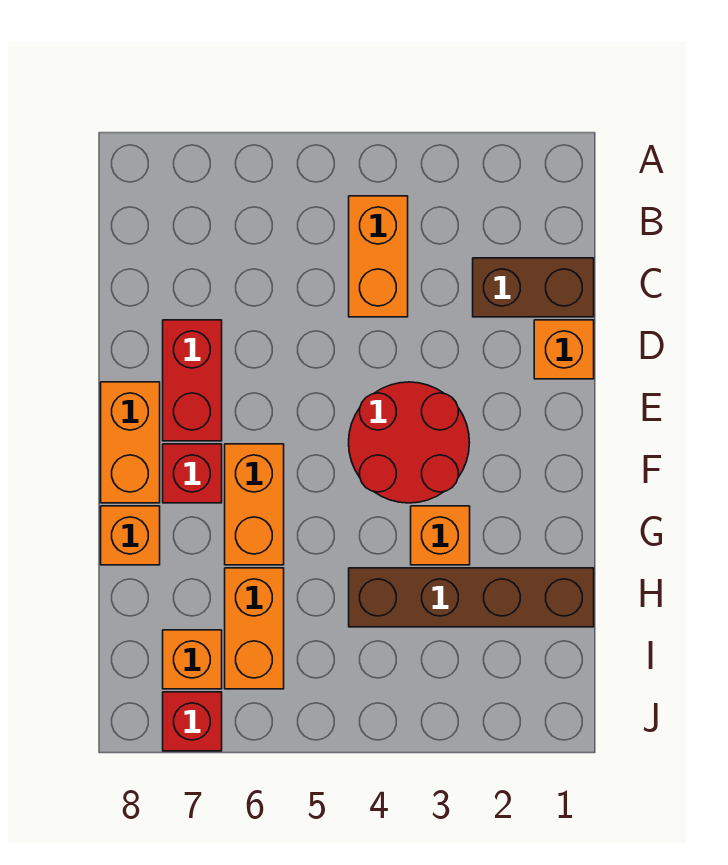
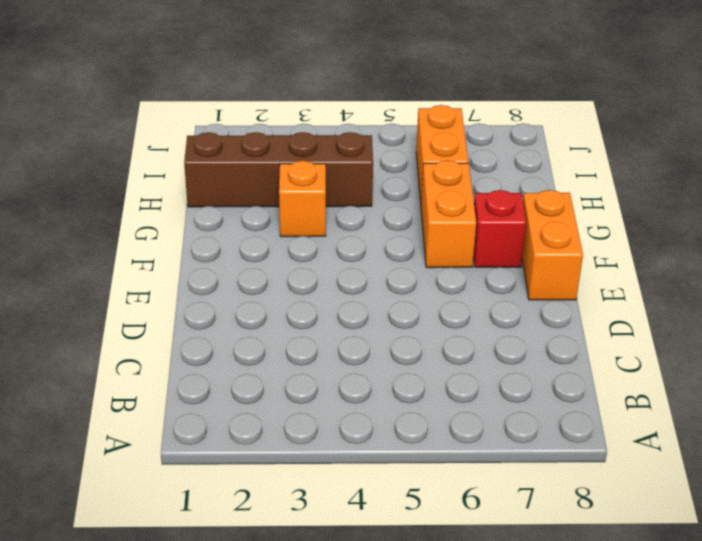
none -> orange brick B4:C4 level 1
none -> brown brick C1:C2 level 1
none -> orange brick D1 level 1

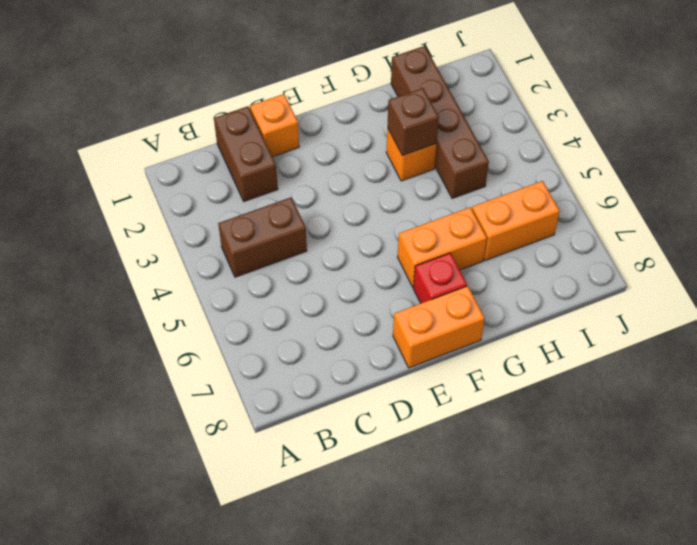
brown brick B4:C4 level 1 -> orange brick B4:C4 level 1
brown brick G3 level 2 -> none
none -> red brick D7:E7 level 1
none -> red round brick E3:F4 level 1
none -> orange brick G8 level 1

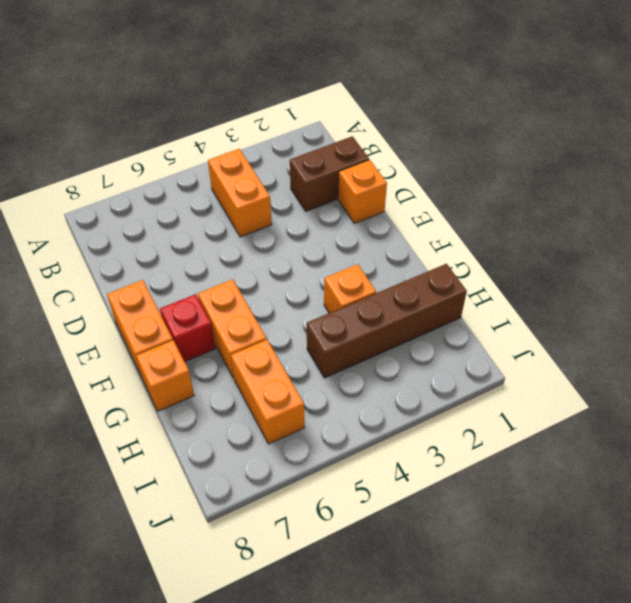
none -> red brick D7:E7 level 1
none -> red round brick E3:F4 level 1
none -> orange brick I7 level 1

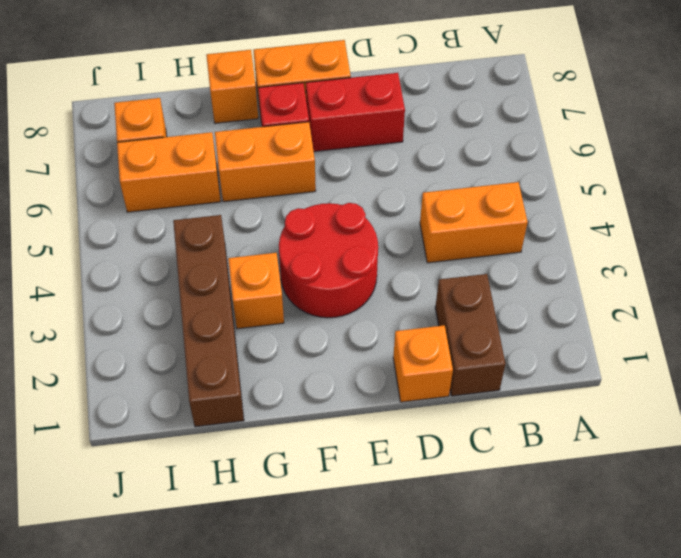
none -> red brick J7 level 1

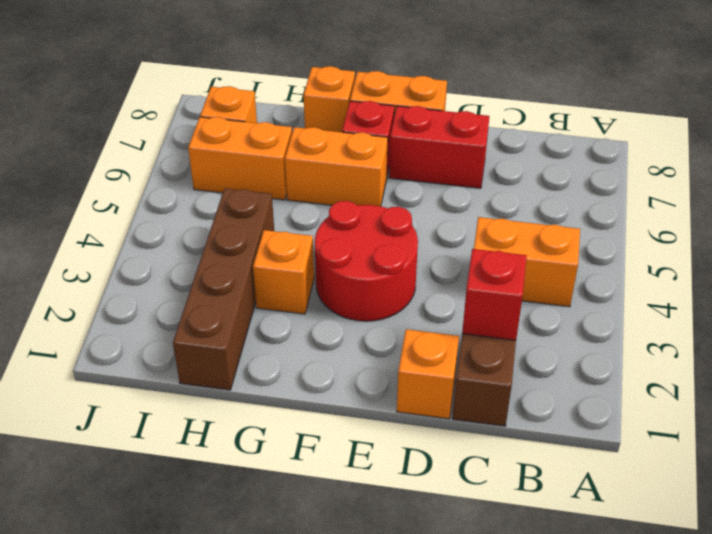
red brick C2 level 2 -> red brick J7 level 1

